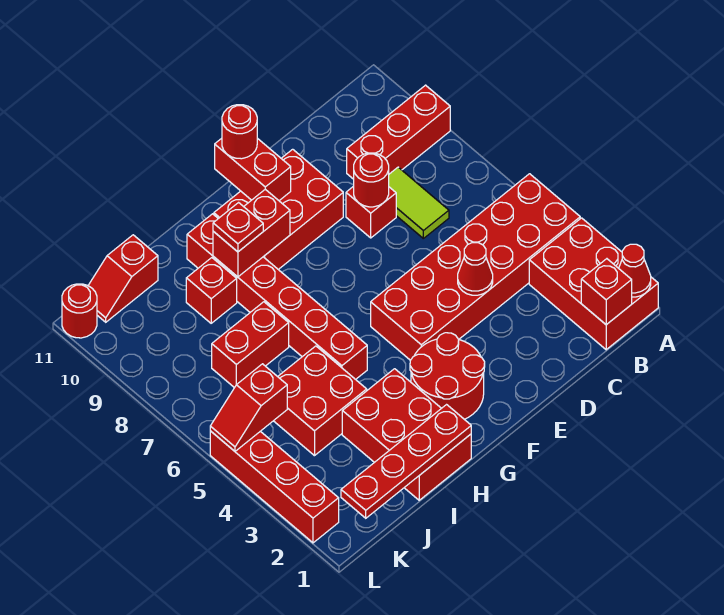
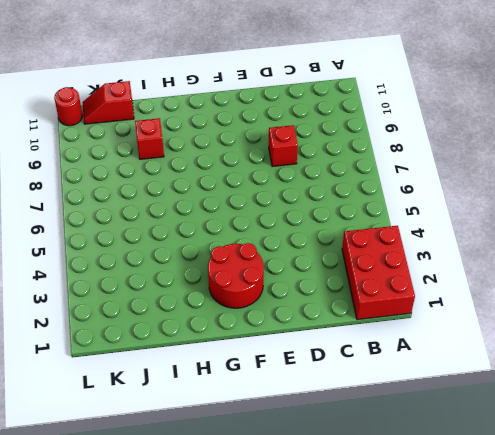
none -> red brick A4:F5 level 1
none -> red brick A9:C9 level 1
none -> lime tile C7:C8 level 1

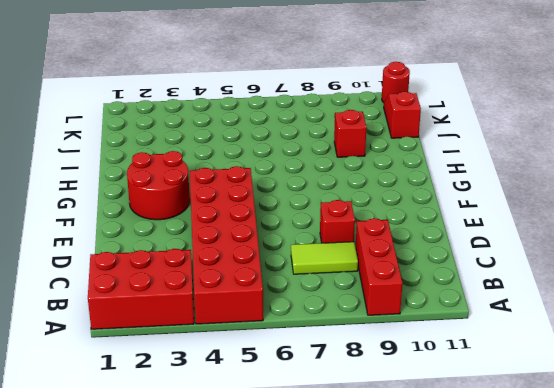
none -> red brick E9:G10 level 1
none -> red brick H1:I3 level 1
none -> red brick H5:H10 level 1

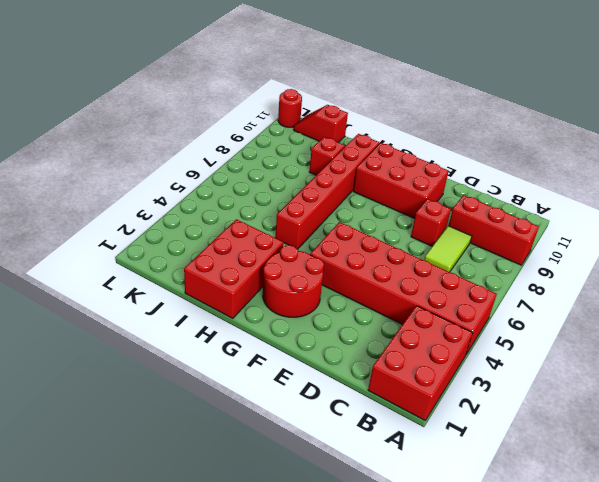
none -> red brick I4:J5 level 1
none -> red brick I7:J7 level 1
none -> red brick L2:L5 level 1

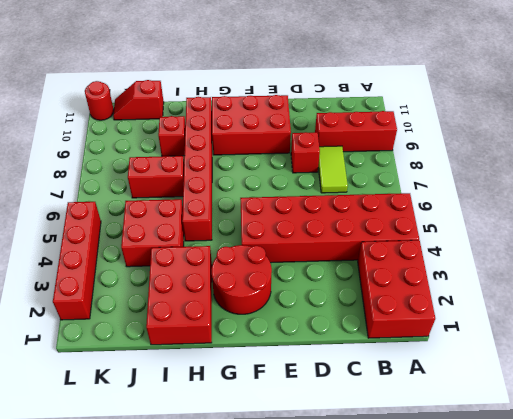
none -> red cone A1 level 2
none -> red brick B1 level 2
none -> red cone D4 level 2

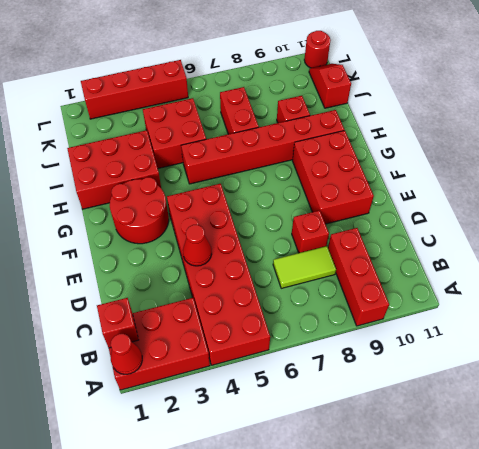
none -> red round brick D8 level 2
none -> red brick F10:F11 level 2
none -> red brick G9:H9 level 2

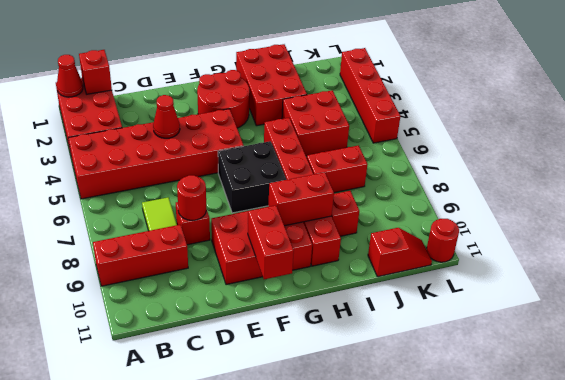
black brick F6:G7 level 1 -> none
none -> red plate H1:K1 level 2
none -> red slope K5:L5 level 2 top K
none -> red round brick F11 level 3

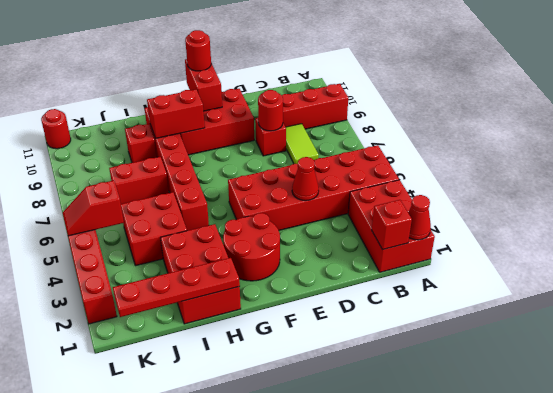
none -> red slope J11:K11 level 1 top J
none -> red plate H9 level 3

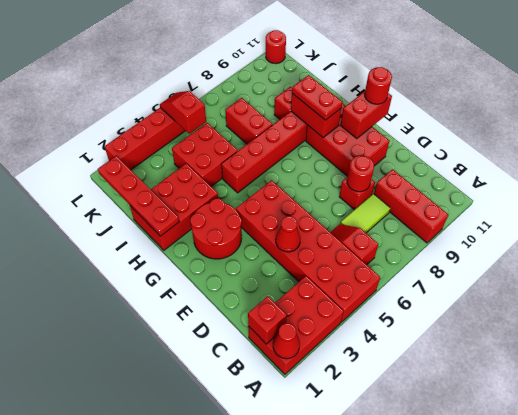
red slope B6:C6 level 1 top B -> red slope J11:K11 level 1 top J
red plate G9:H9 level 3 -> red plate H9 level 3

